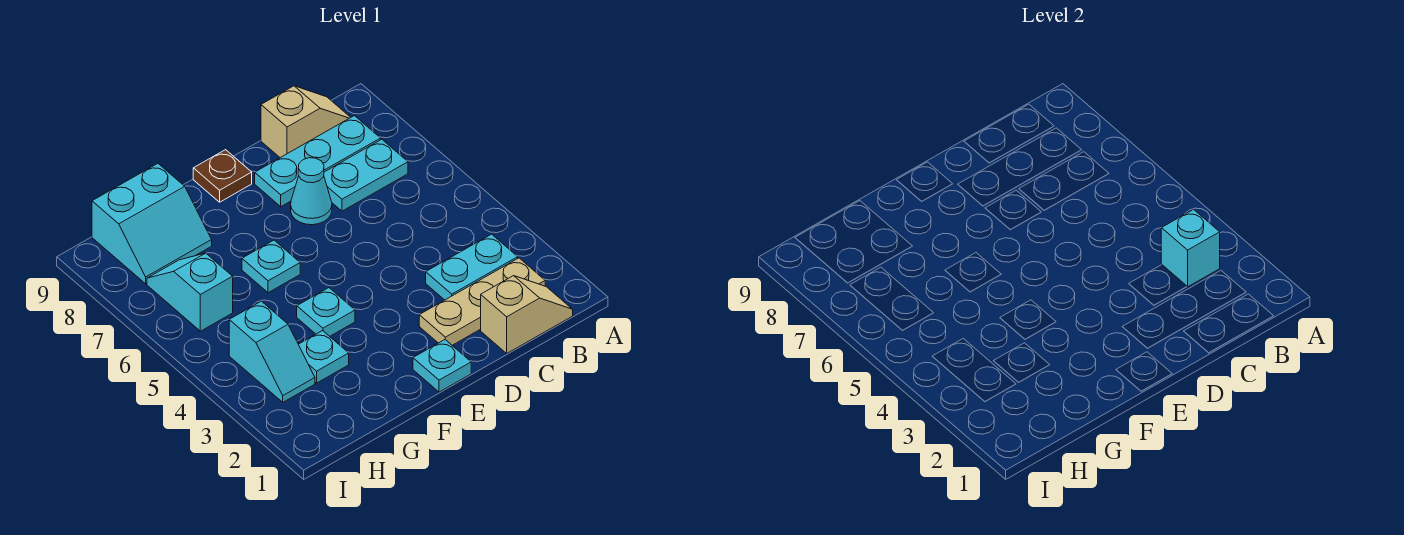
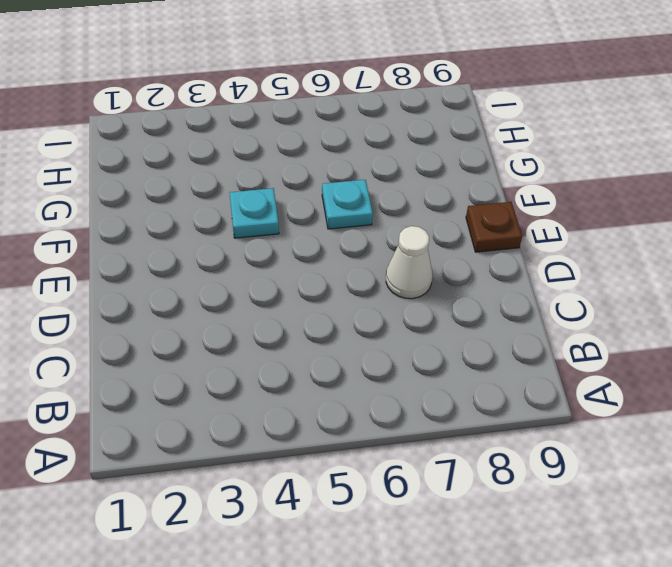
white cone D7 level 1 -> cyan cone D7 level 1
none -> tan slope B1:C1 level 1 top C
none -> tan plate B2:D2 level 1
none -> cyan plate B3:C3 level 1

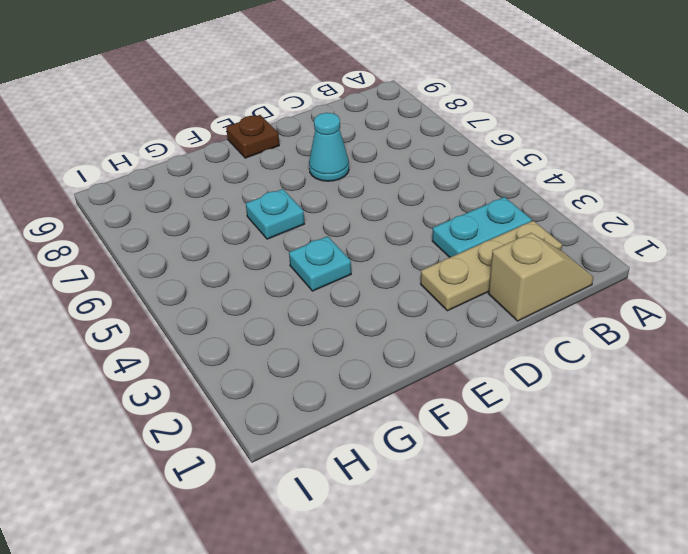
none -> cyan plate B7:C7 level 1
none -> cyan plate B8:D8 level 1
none -> tan slope B9:C9 level 1 top C

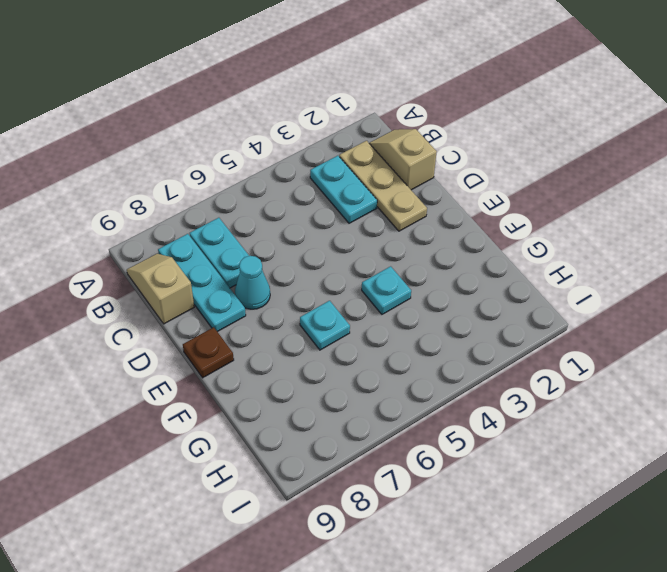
none -> cyan plate E1 level 1
none -> cyan plate G3 level 1
none -> cyan slope G8:H9 level 1 top 9

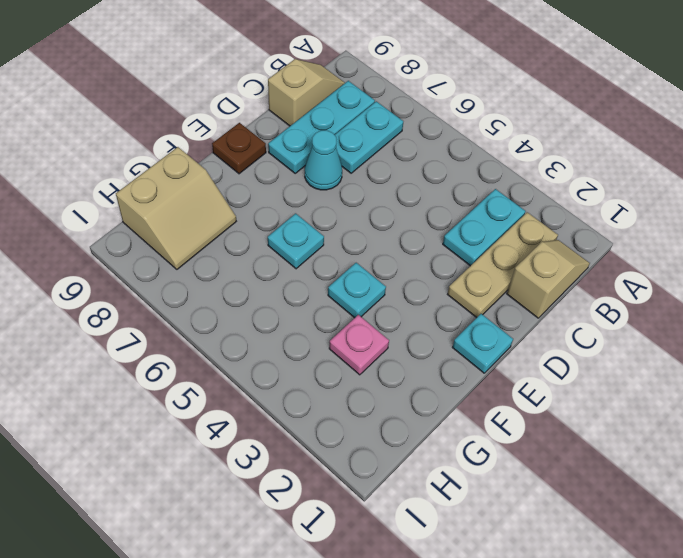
pink plate G3 level 1 -> cyan plate G3 level 1
tan slope G8:H9 level 1 top 9 -> cyan slope G8:H9 level 1 top 9
none -> cyan slope H3:H4 level 1 top 4
none -> cyan slope H6:H7 level 1 top 6
none -> cyan brick B3 level 2

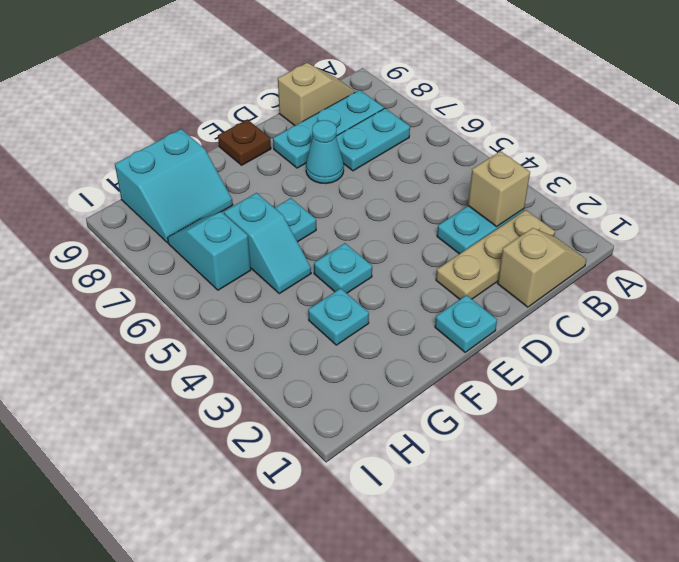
tan brick B3 level 2 -> cyan brick B3 level 2
cyan slope G5:G6 level 1 top 6 -> cyan slope H3:H4 level 1 top 4

